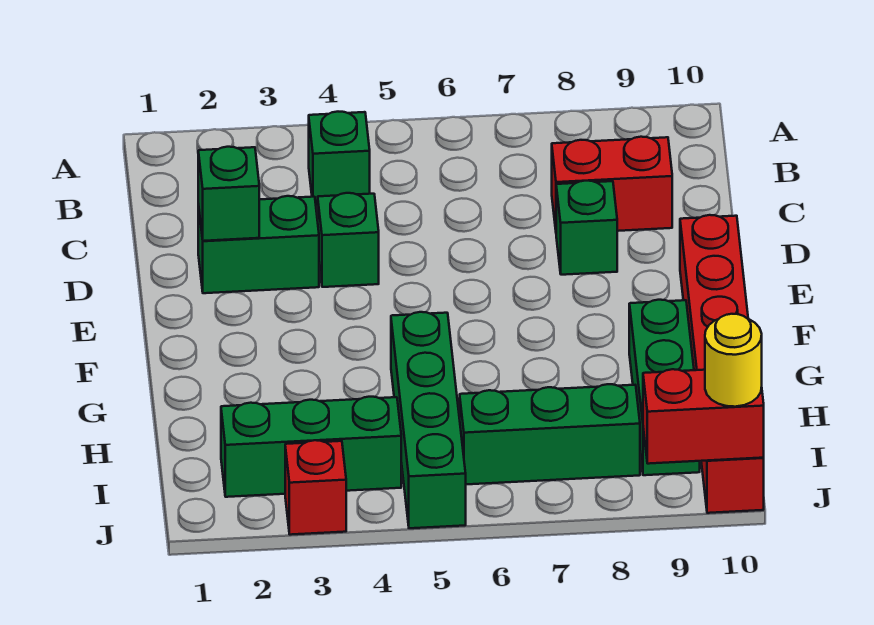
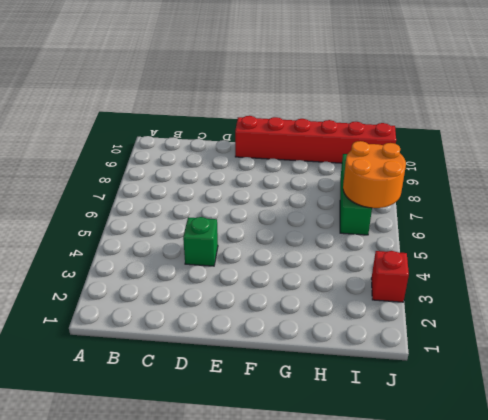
orange round brick I6:J7 level 2 -> none
none -> green brick B4 level 1
none -> red brick C8:C9 level 1
none -> green brick D2:D3 level 1

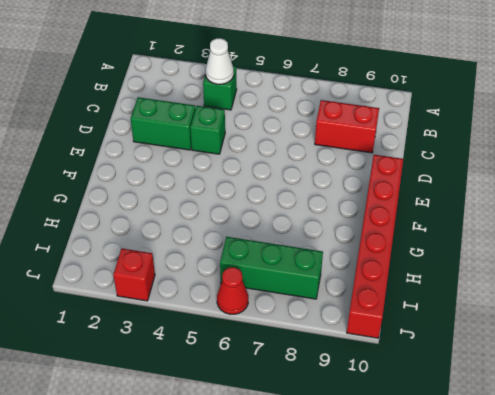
white cone B4 level 2 -> none
red cone J6 level 1 -> none
none -> green brick D8 level 1
none -> green brick G5:J5 level 1
none -> green brick G9:I9 level 1

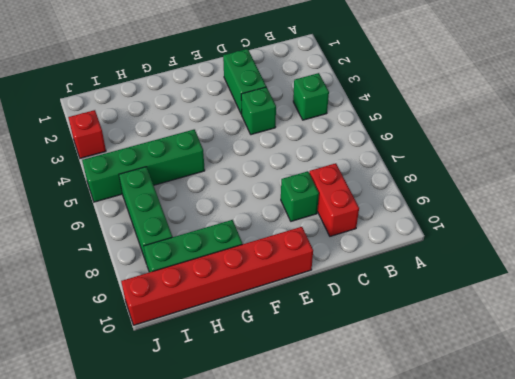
none -> green brick I2:I4 level 1
none -> green brick D2 level 2
none -> red brick J9:J10 level 2

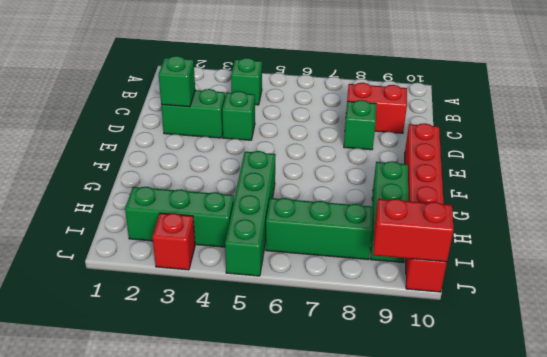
none -> yellow round brick J10 level 3

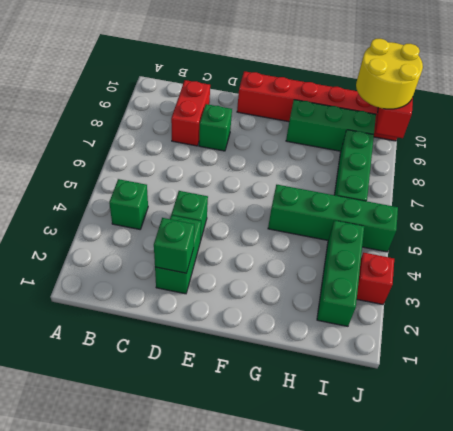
yellow round brick I9:J10 level 3 -> yellow round brick J10 level 3

